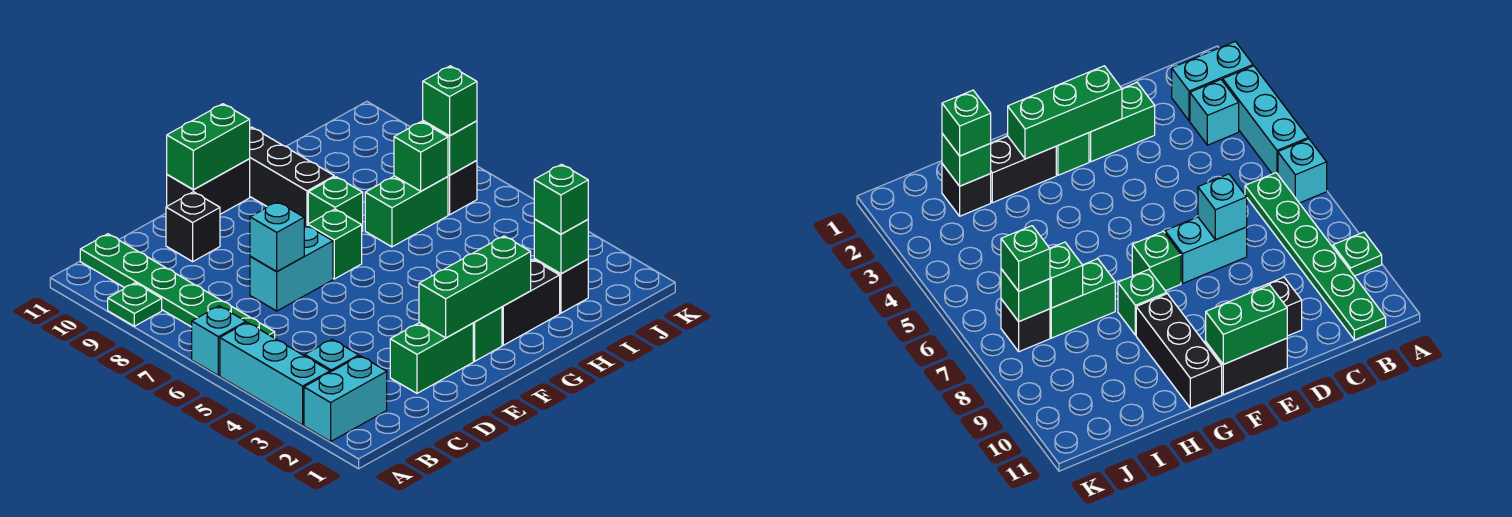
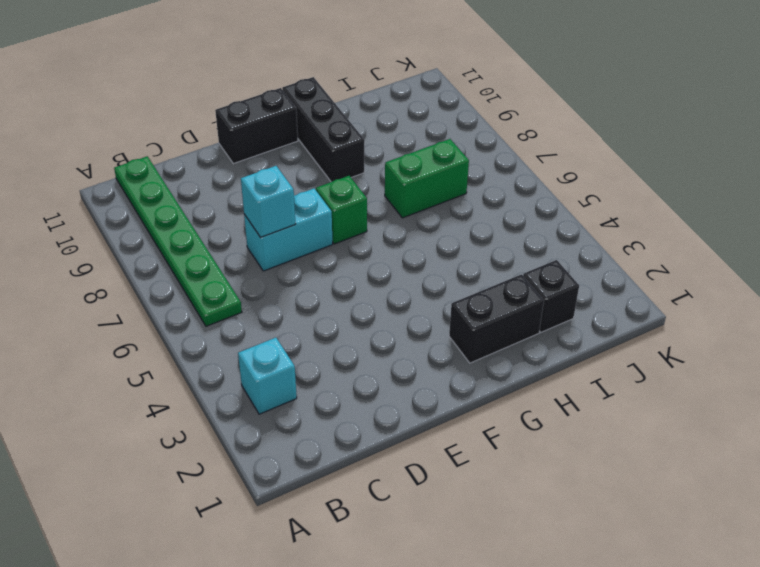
none -> cyan brick A2:B2 level 1
none -> cyan brick A3:A5 level 1
none -> cyan brick A6 level 1

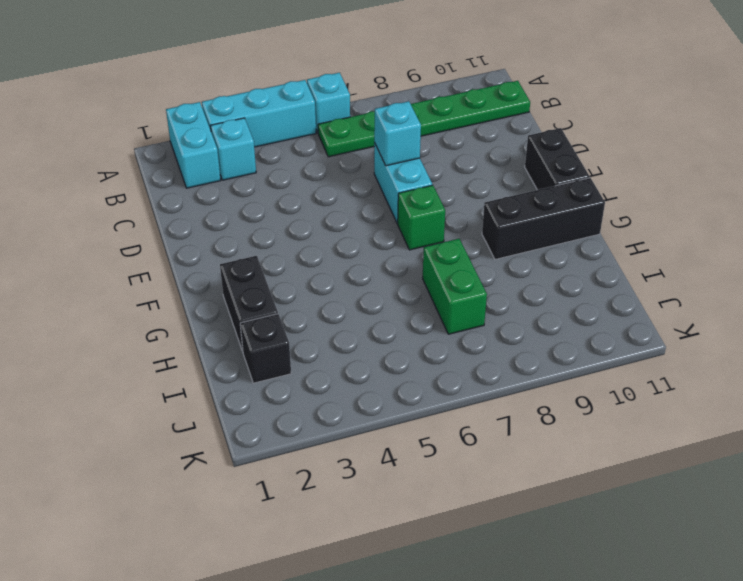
none -> green plate A9 level 1
none -> green brick D2:E2 level 1
none -> black brick D10 level 1

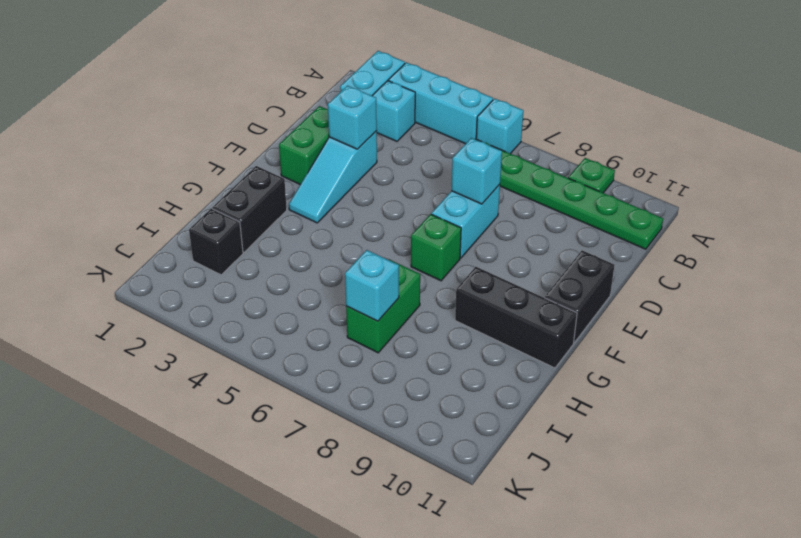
cyan slope D3:F3 level 1 top D -> none
cyan brick D3 level 2 -> none
cyan brick I7 level 2 -> green brick I7 level 2
none -> black brick D10 level 1
none -> green brick F2 level 1
none -> green brick G8 level 1

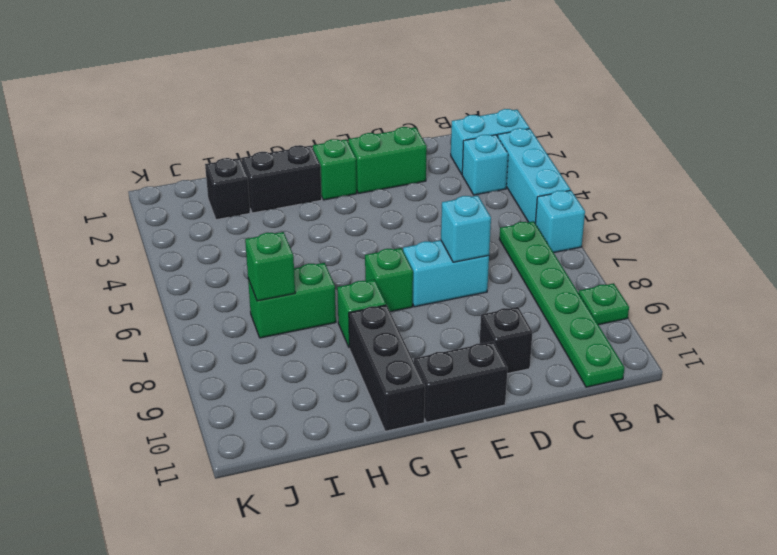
none -> black brick J7 level 1
none -> green brick E2:G2 level 2
none -> green brick E11:F11 level 2

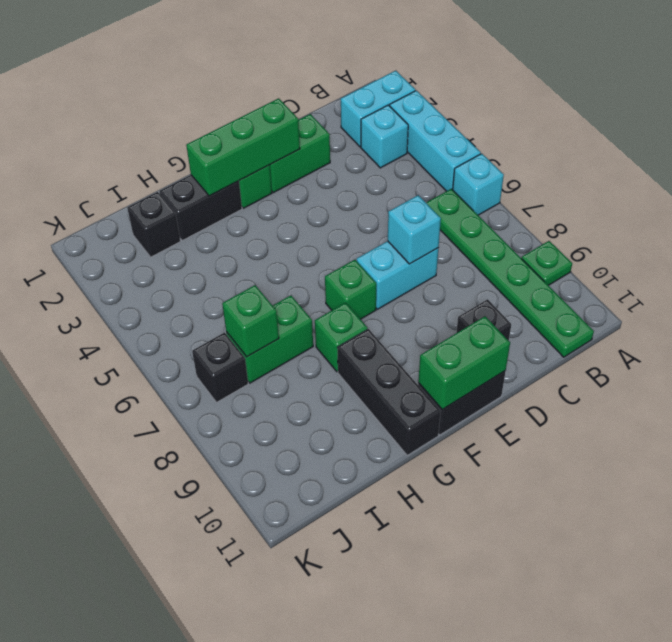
none -> green brick I2 level 2
none -> green brick J7 level 2
none -> green brick I2 level 3

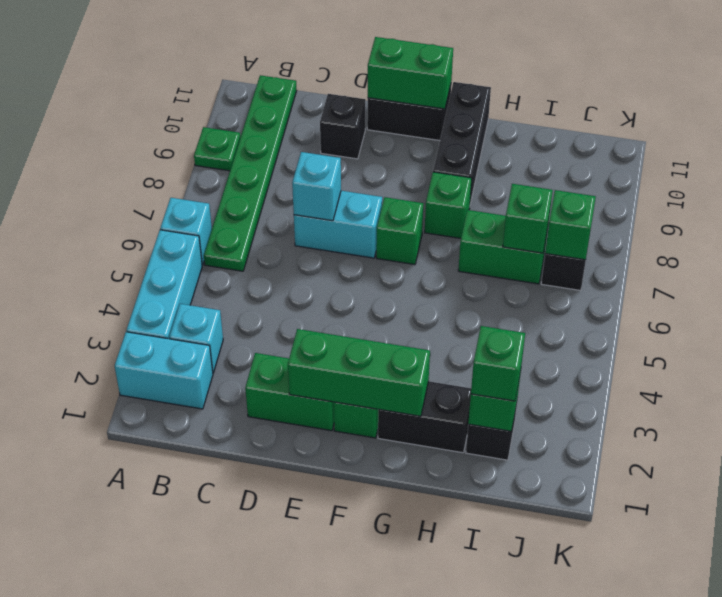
none -> green brick J7 level 3

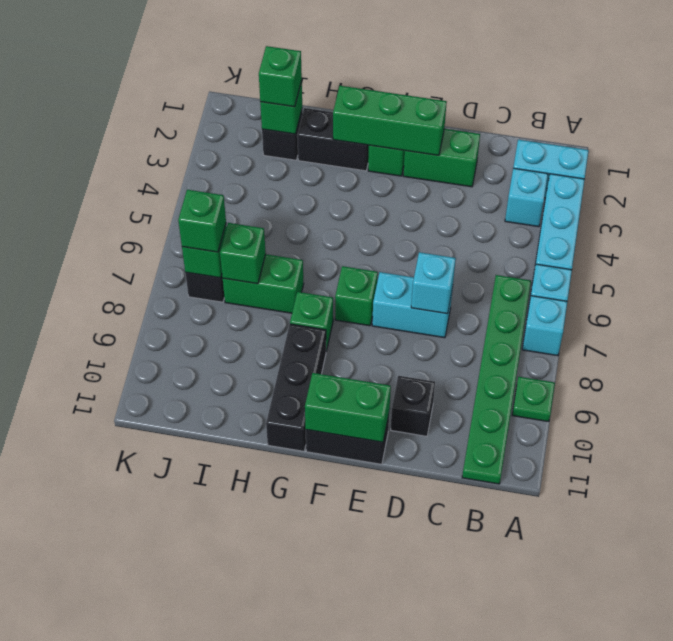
cyan brick A7 level 1 -> none

